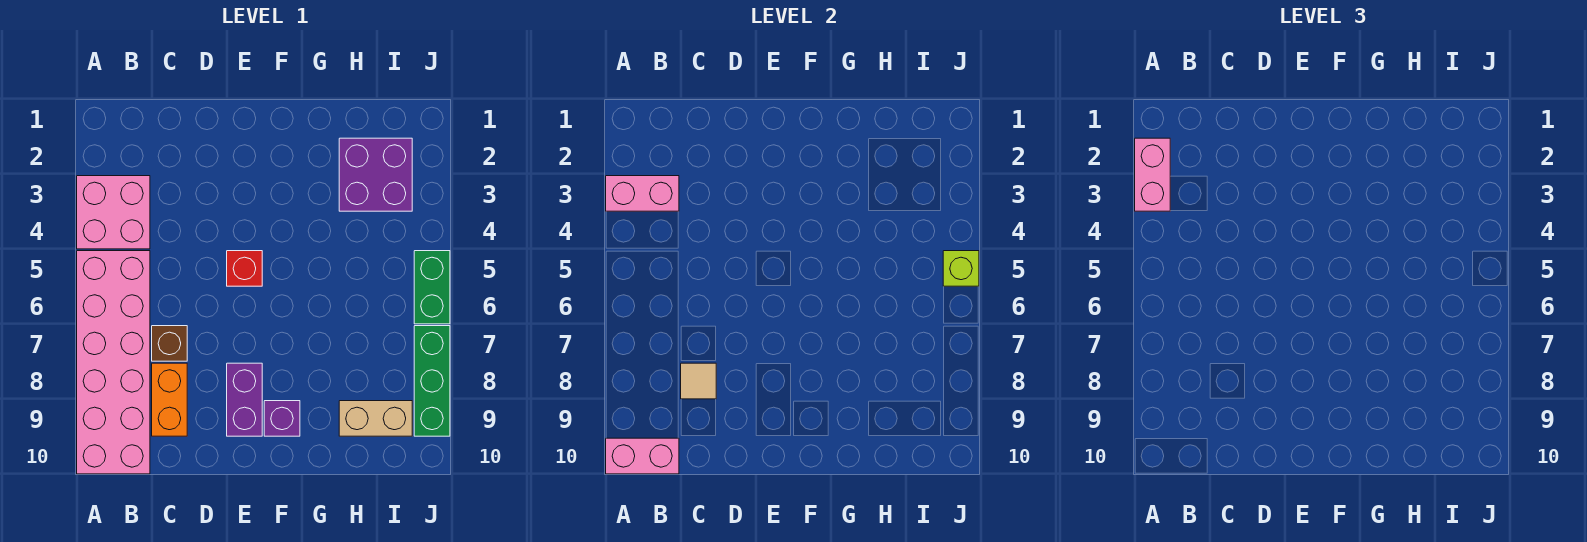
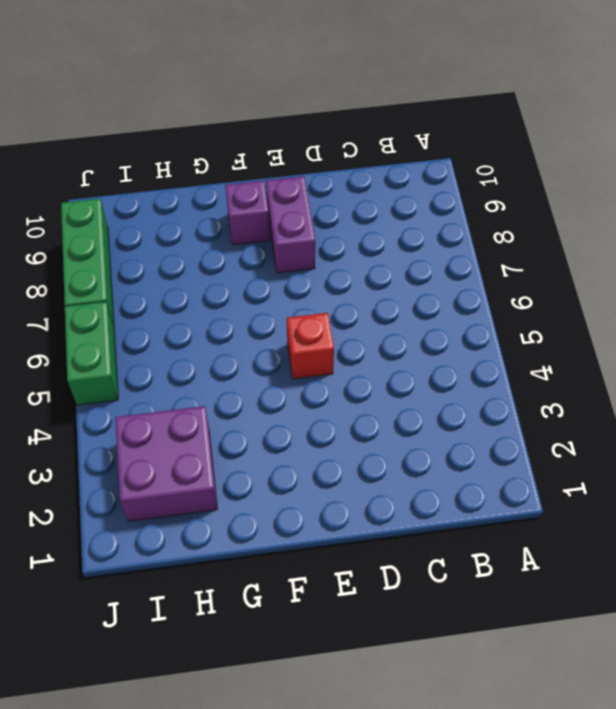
none -> pink brick A3:B4 level 1
none -> pink brick A5:B10 level 1
none -> brown brick C7 level 1

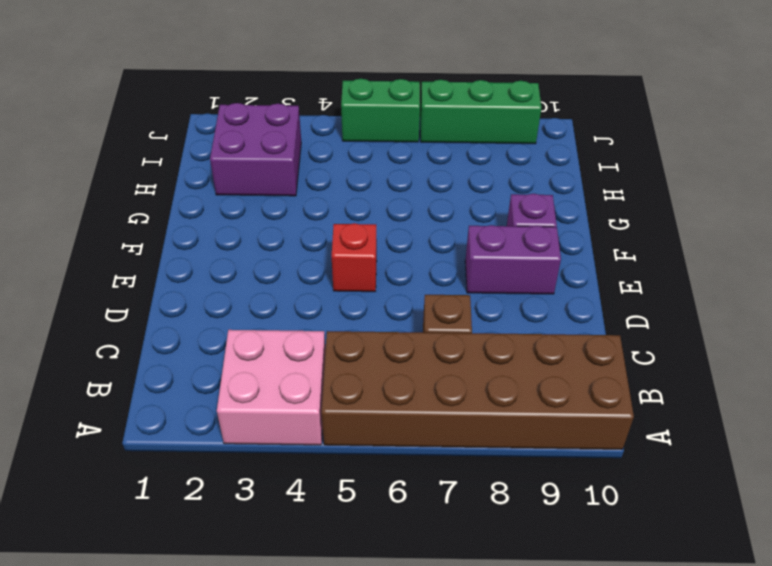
brown brick A5:B10 level 1 -> pink brick A5:B10 level 1
none -> orange brick C8:C9 level 1
none -> tan brick H9:I9 level 1
none -> pink brick A3:B3 level 2

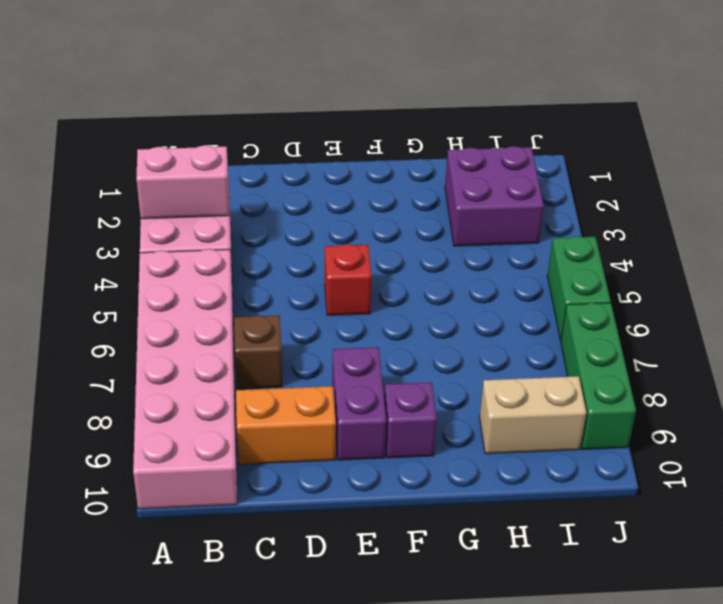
orange brick C9:D9 level 1 -> orange brick C8:C9 level 1
none -> pink brick A10:B10 level 2
none -> tan tile C8 level 2
none -> lime brick J5 level 2

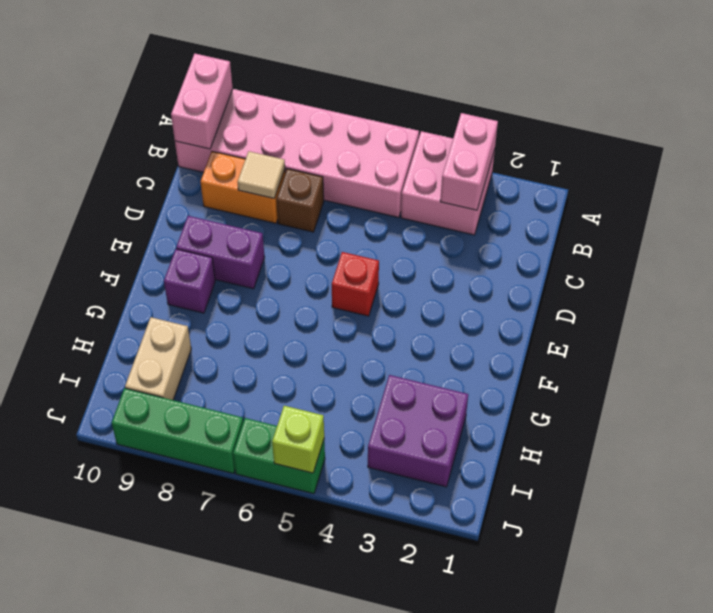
none -> pink brick A2:A3 level 3

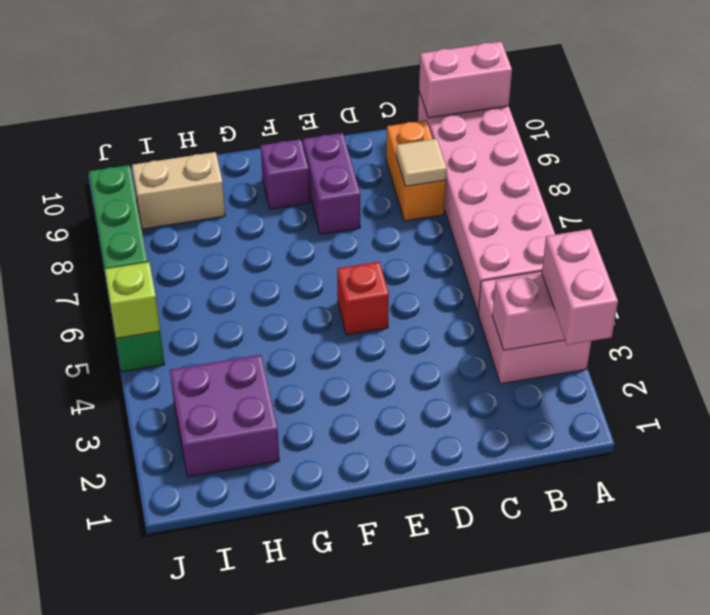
none -> brown brick C7 level 1

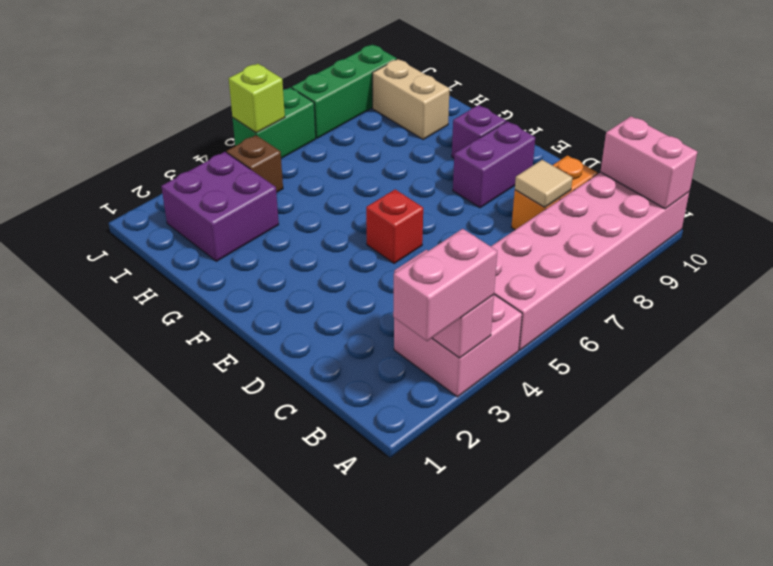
brown brick I4 level 1 -> brown brick C7 level 1

